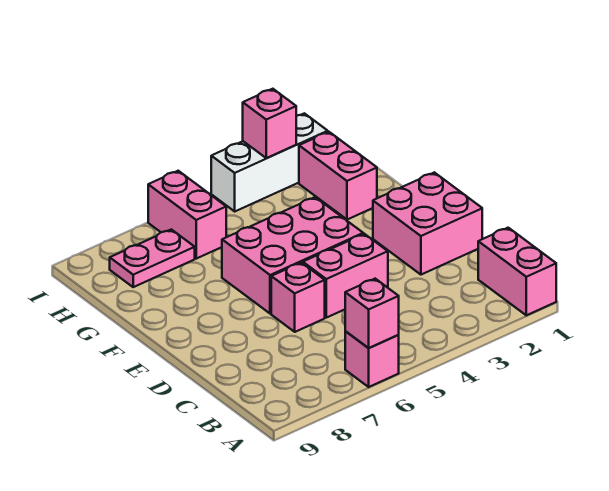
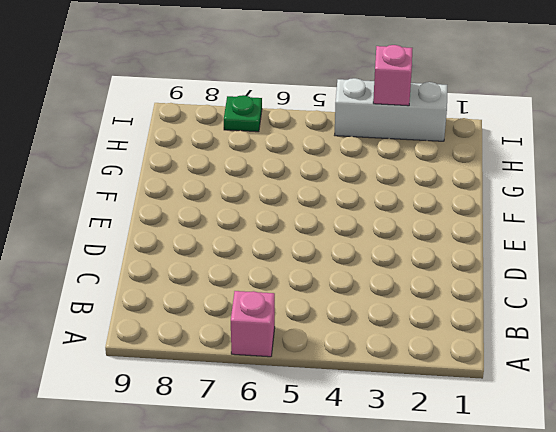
green plate I7 level 1 -> none
none -> pink brick A1:B1 level 1
none -> pink brick D1:E2 level 1
none -> pink brick D4:D5 level 1

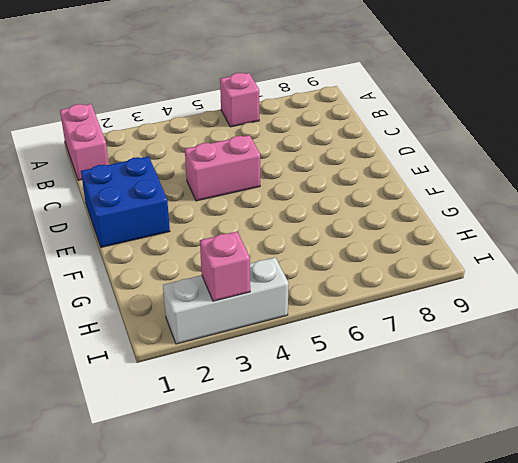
blue brick D1:E2 level 1 -> pink brick D1:E2 level 1
none -> pink brick D6 level 1
none -> pink brick E4:F6 level 1
none -> pink brick G2:H2 level 1

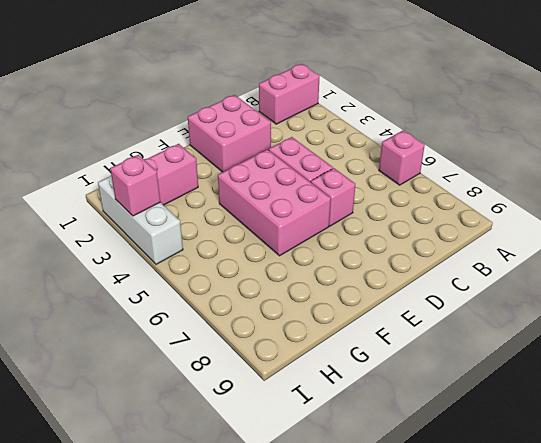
none -> pink brick H6:I6 level 1
none -> pink plate H7:H8 level 1
none -> pink brick A6 level 2

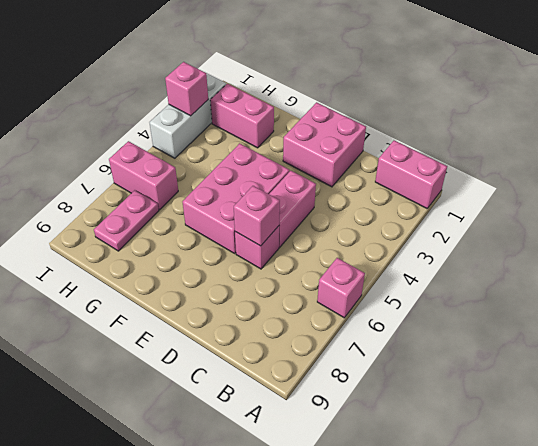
pink brick D6 level 2 -> pink brick A6 level 2

